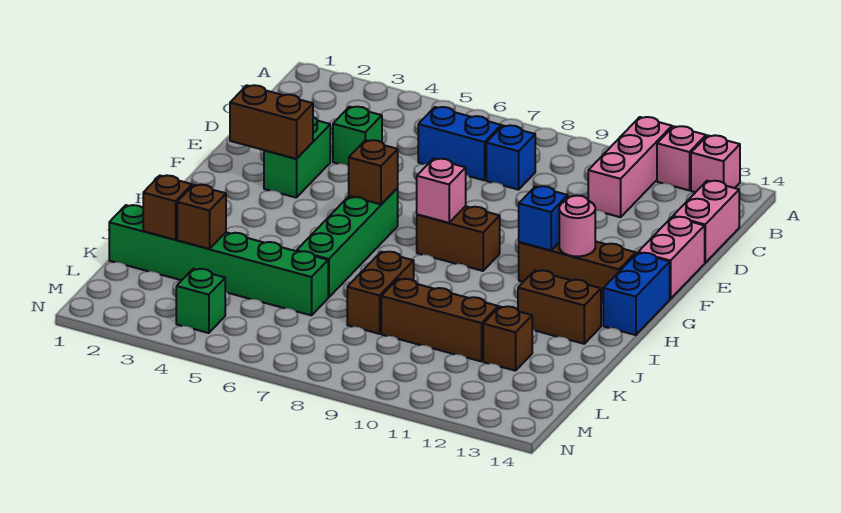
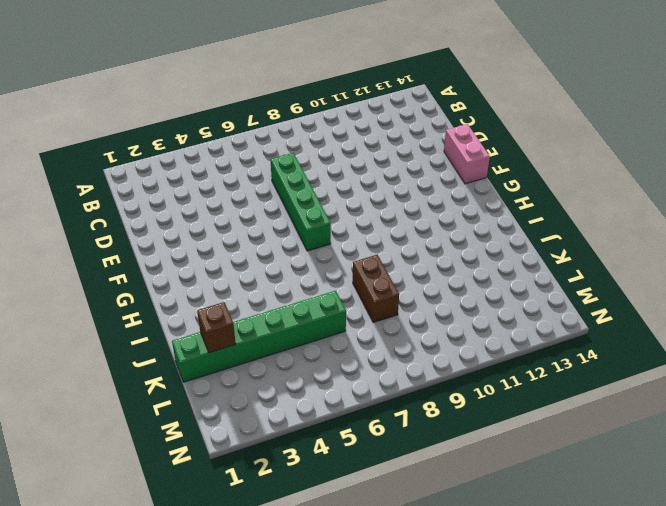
green brick D7:G7 level 1 -> green brick G6:J6 level 1
none -> pink brick A11:C11 level 1
none -> pink brick A12 level 1
none -> pink brick A13 level 1

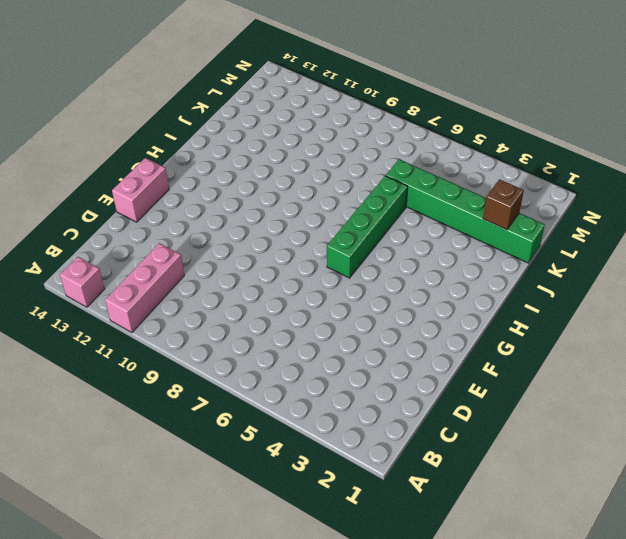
none -> pink brick A12 level 1
none -> blue brick C6:C7 level 1
none -> blue brick C8 level 1

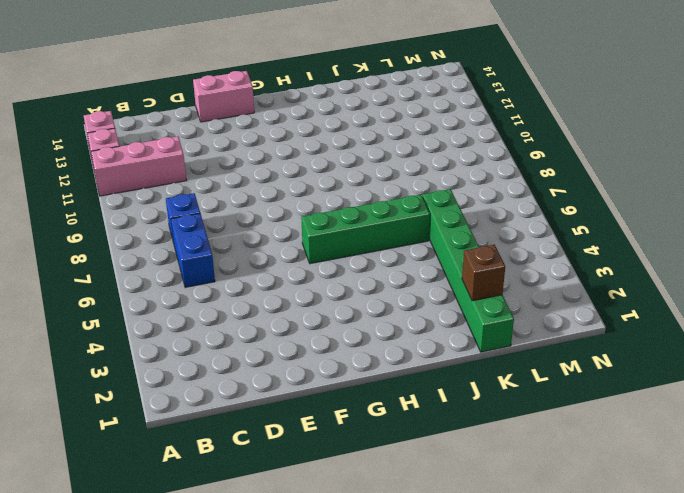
none -> pink brick C14:D14 level 1
none -> green brick D4 level 1
none -> green brick E3:F3 level 1

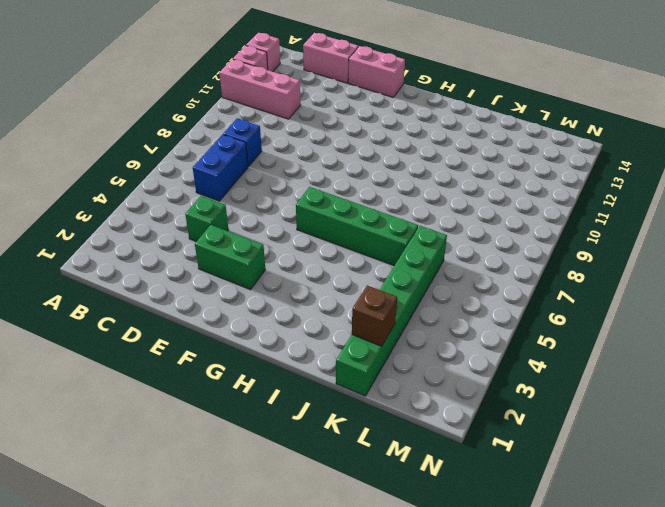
none -> brown brick G8:G9 level 1
none -> brown brick G11:G13 level 1
none -> blue brick G14:H14 level 1

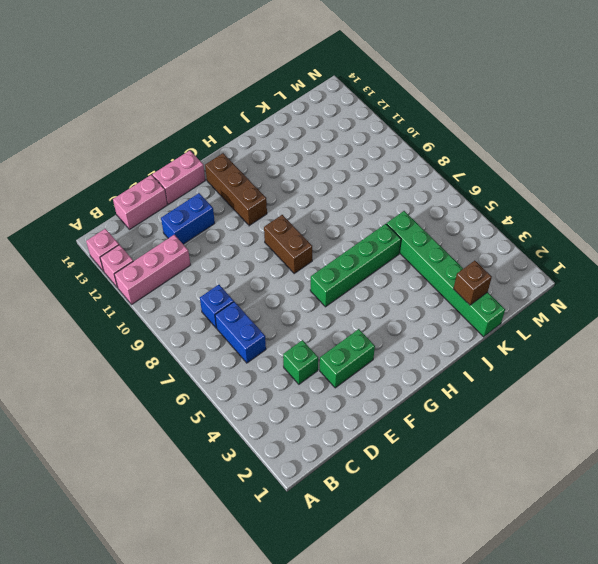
blue brick D12:E12 level 1 -> blue brick G14:H14 level 1
none -> brown brick I12:I13 level 1
none -> brown brick J8:K8 level 1
none -> brown brick K9:K11 level 1

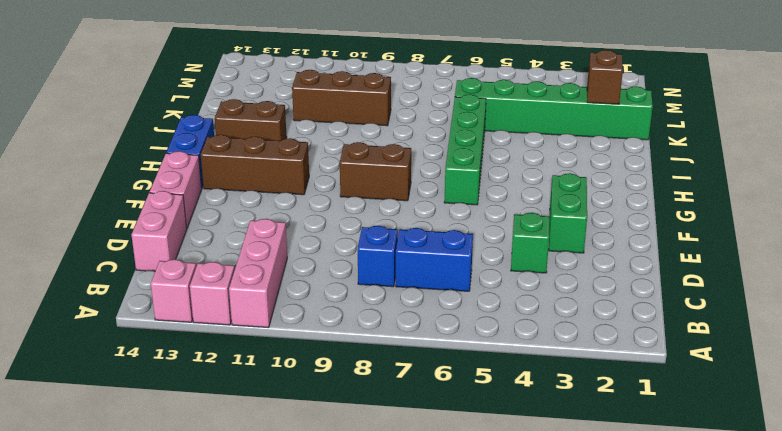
none -> brown brick J8:K8 level 1
none -> brown brick K12 level 1
none -> green brick M4 level 1

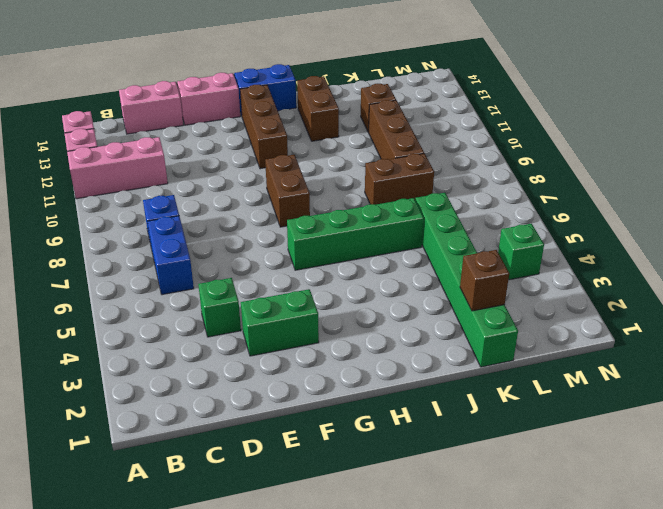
none -> brown brick F2:F3 level 2
none -> brown brick G6 level 2
none -> pink brick G8 level 2

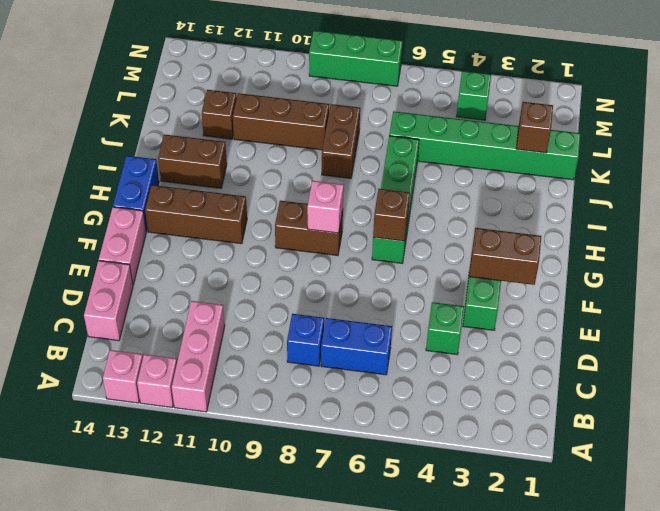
green brick N7:N9 level 1 -> none
none -> blue brick G11 level 2
none -> pink round brick G12 level 2
none -> brown brick K3 level 2

